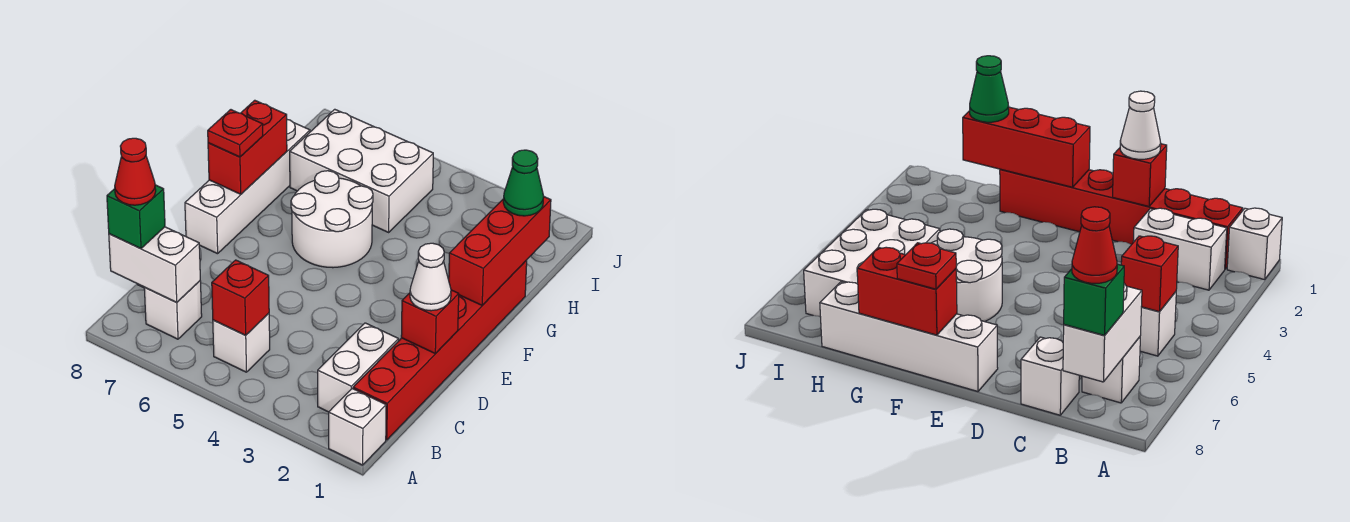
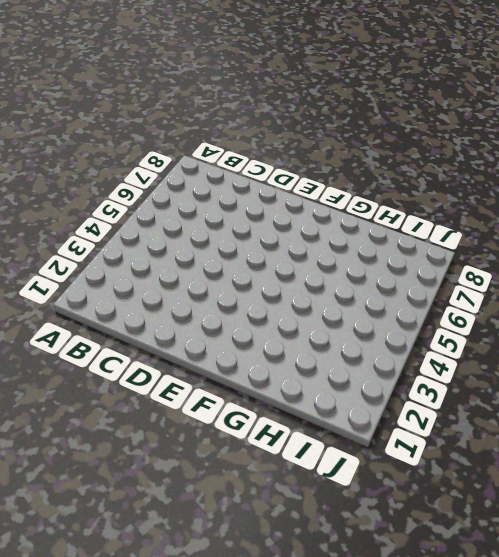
none -> white brick A1 level 1
none -> red brick B1:G1 level 1
none -> white brick B2:C2 level 1

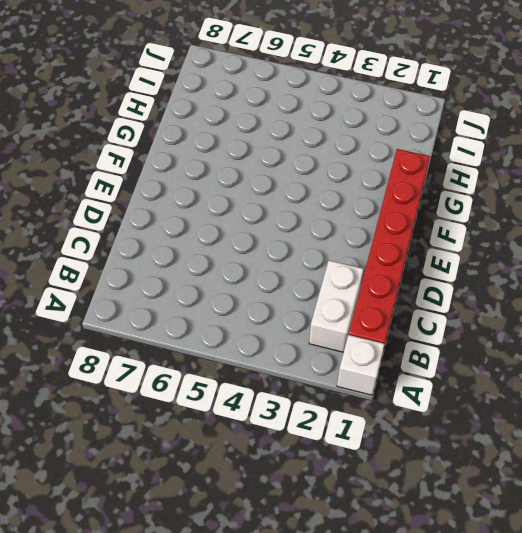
none -> white brick B5 level 1
none -> white brick B7 level 1
none -> white brick C8 level 1

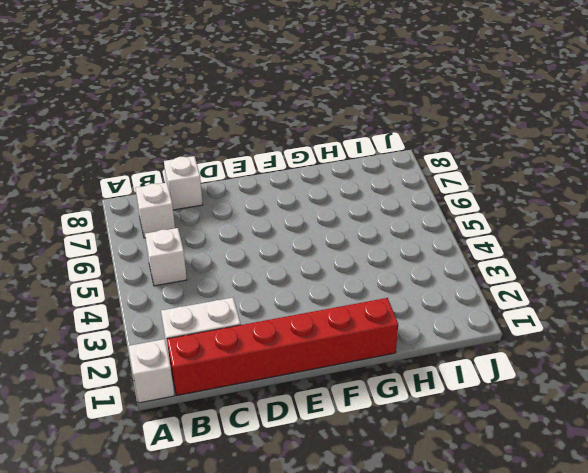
none -> white brick E8:H8 level 1
none -> white round brick F5:G6 level 1
none -> white brick H5:I7 level 1

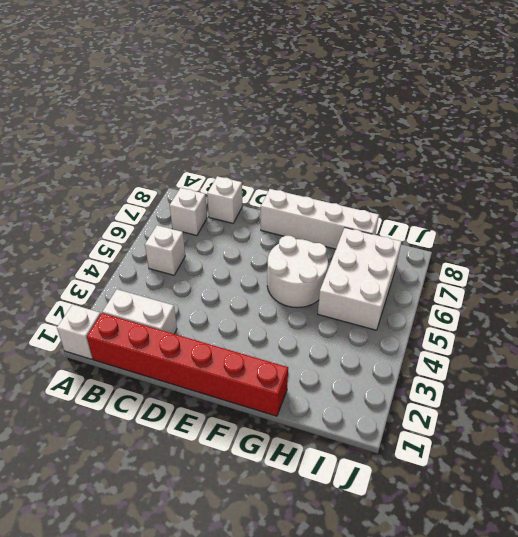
none -> red brick B5 level 2
none -> white brick B7:B8 level 2
none -> red brick D1 level 2

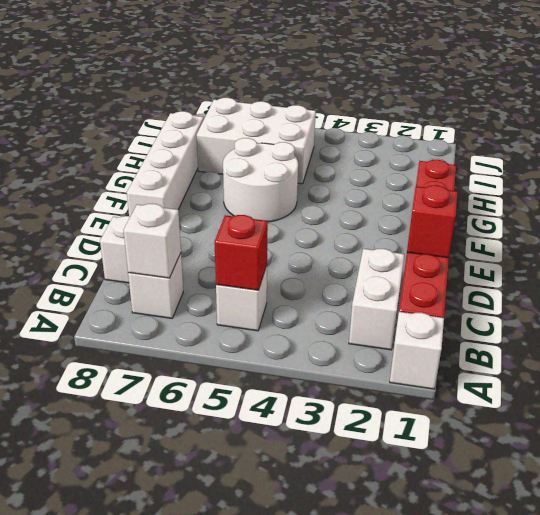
white brick B7 level 2 -> white brick B7:B8 level 2
none -> red brick F1:H1 level 2
none -> red brick F8:G8 level 2
none -> green brick B8 level 3

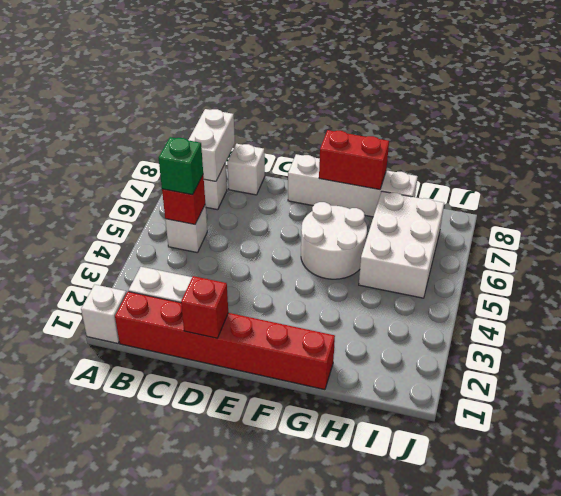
green brick B5 level 3 -> green brick B8 level 3
none -> red brick F1:H1 level 2
none -> white cone D1 level 3
none -> red plate F8 level 3

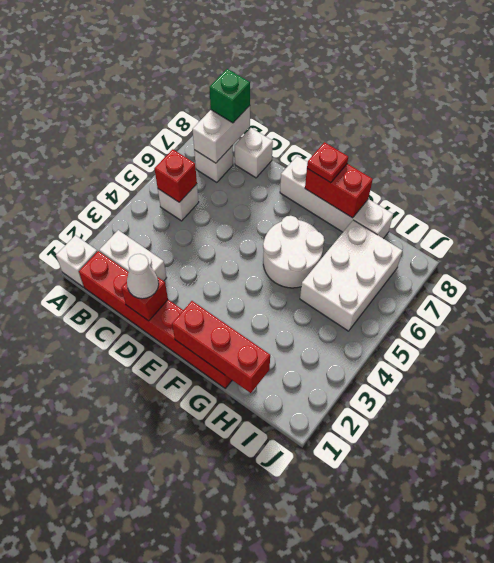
none -> green cone H1 level 3
none -> red cone B8 level 4

